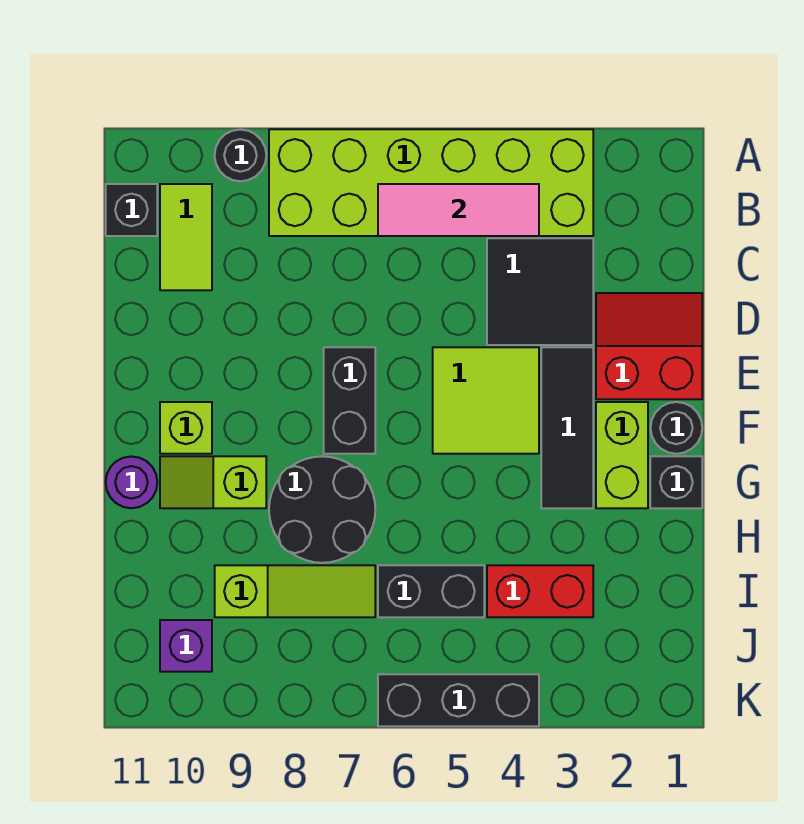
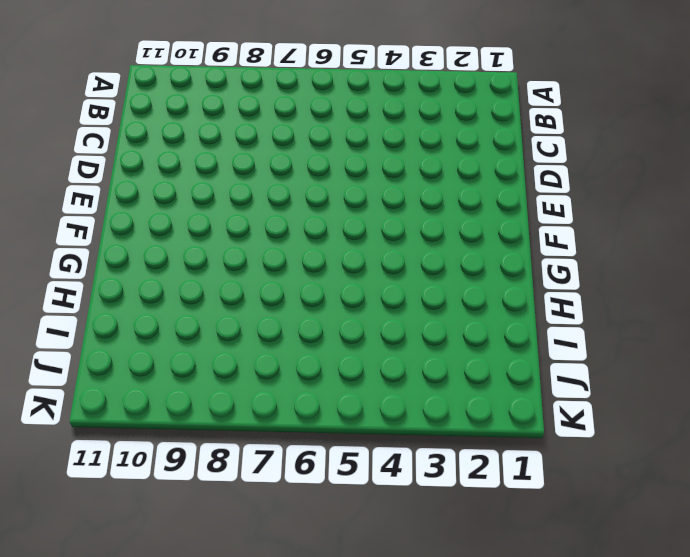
none -> lime brick A3:B8 level 1
none -> black round brick A9 level 1
none -> lime tile B10:C10 level 1

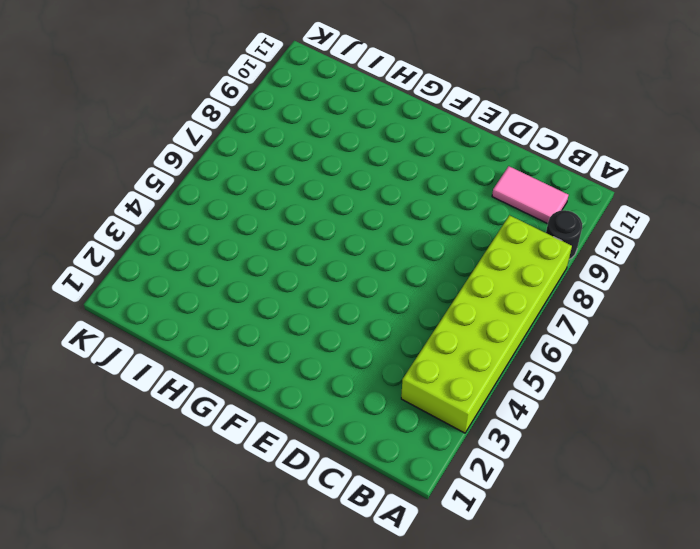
pink tile B10:C10 level 1 -> lime tile B10:C10 level 1
none -> black brick B11 level 1
none -> black tile C3:D4 level 1
none -> red slope D1:E2 level 1 top E

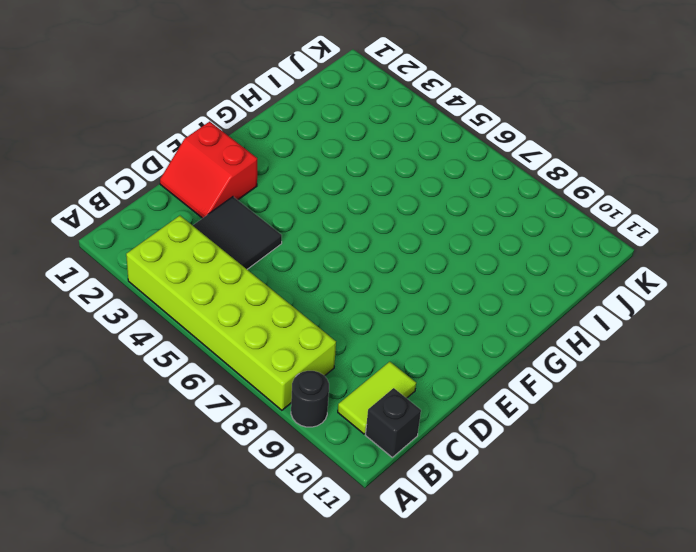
none -> black tile E3:G3 level 1
none -> lime tile E4:F5 level 1
none -> black brick E7:F7 level 1

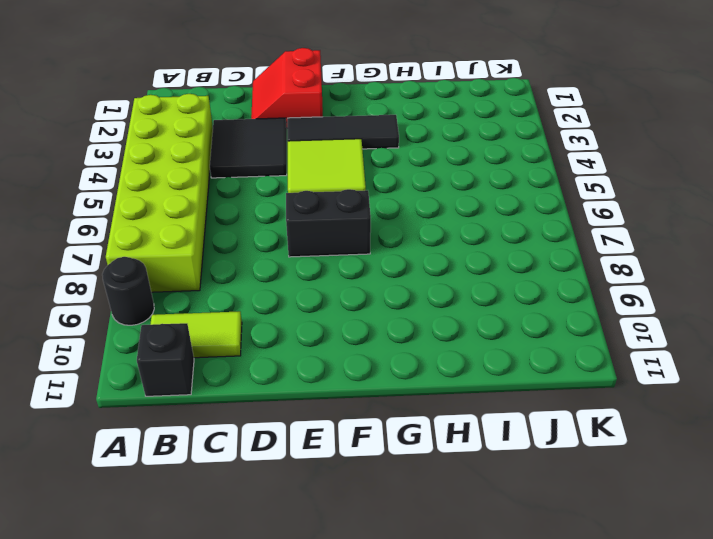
none -> black round brick F1 level 1
none -> lime brick F2:G2 level 1
none -> lime brick F10 level 1

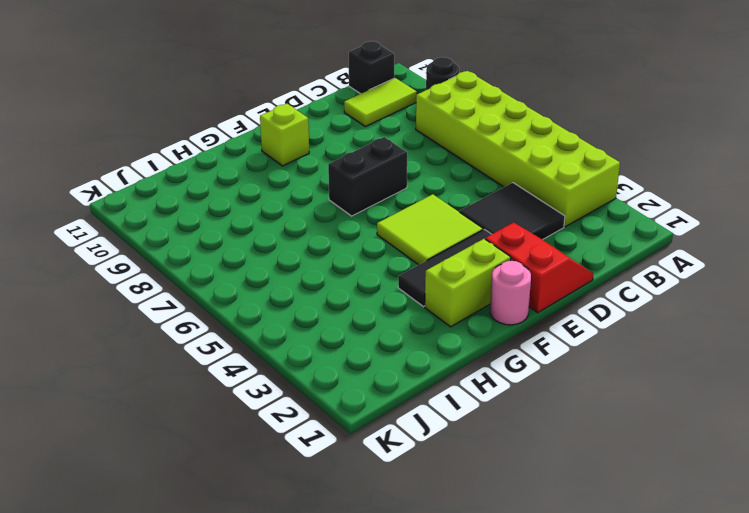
pink round brick F1 level 1 -> black round brick F1 level 1
none -> black brick G1 level 1
none -> black round brick G7:H8 level 1
none -> lime slope G9:G10 level 1 top 9

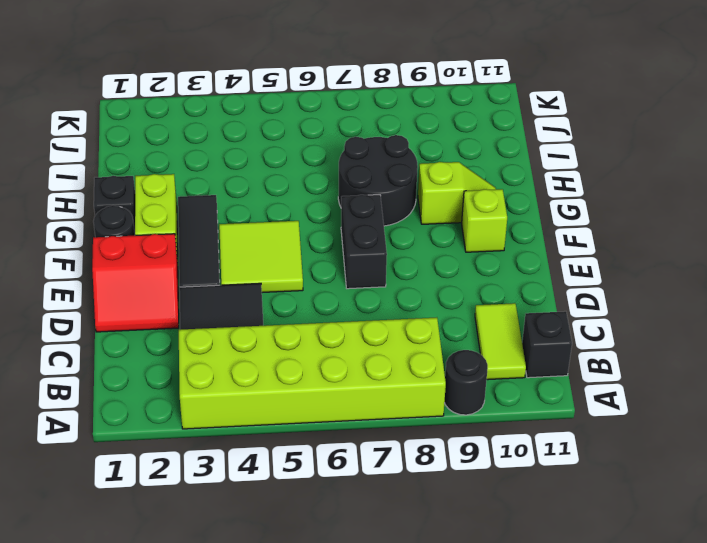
none -> purple round brick G11 level 1
none -> red brick I3:I4 level 1
none -> black brick I5:I6 level 1

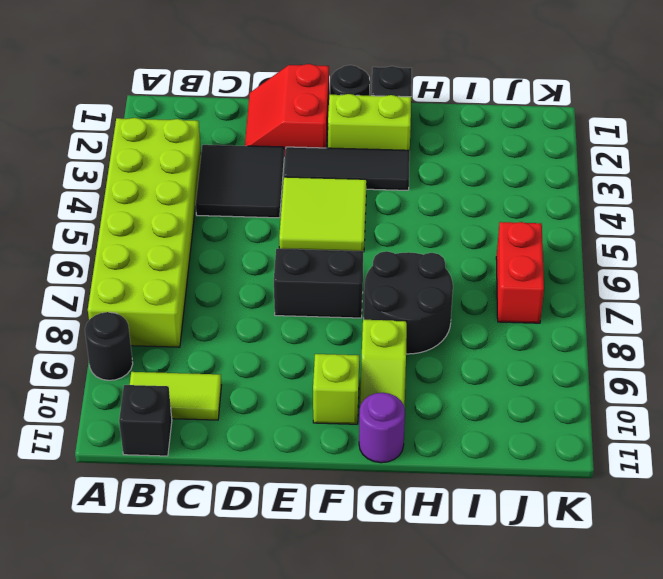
red brick J6:J7 level 1 -> red brick I3:I4 level 1
none -> black brick I5:I6 level 1
none -> lime slope I7:I9 level 1 top 9
none -> purple brick J10 level 1

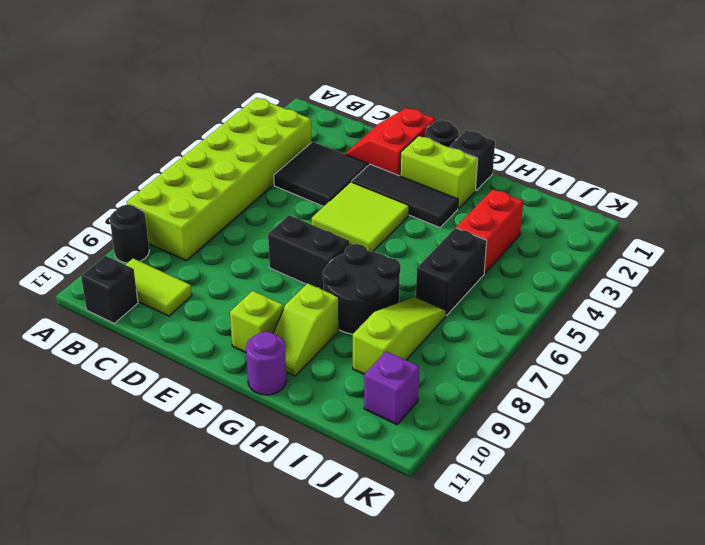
none -> black brick K4:K6 level 1
none -> pink tile B4:B6 level 2

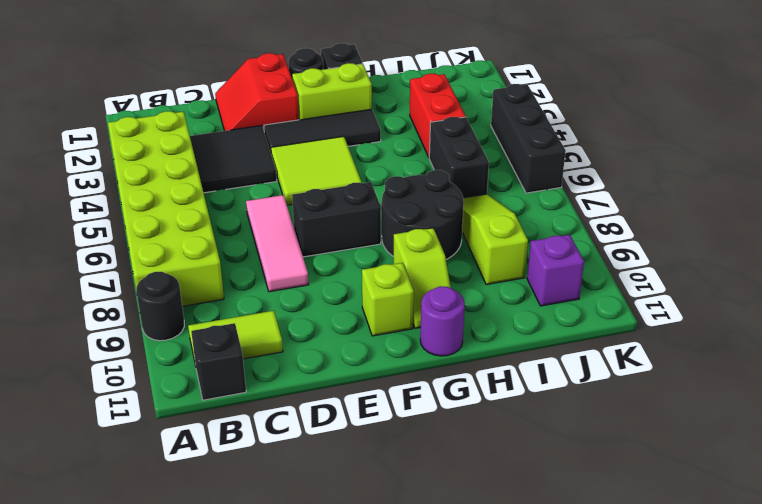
pink tile D6:D8 level 1 -> pink tile B4:B6 level 2

